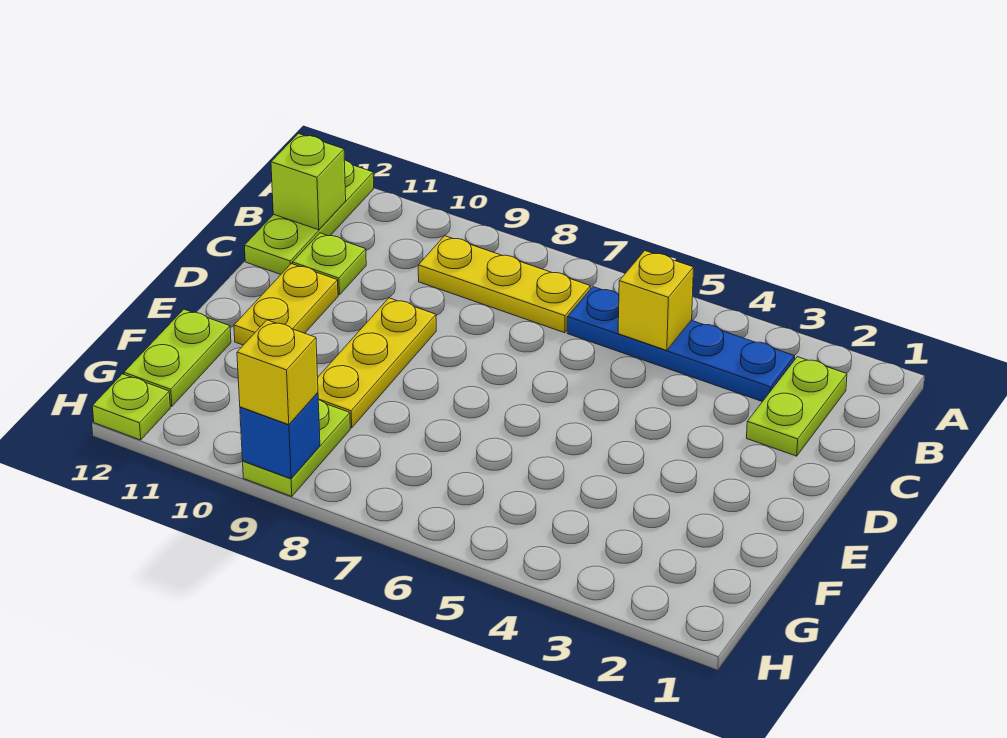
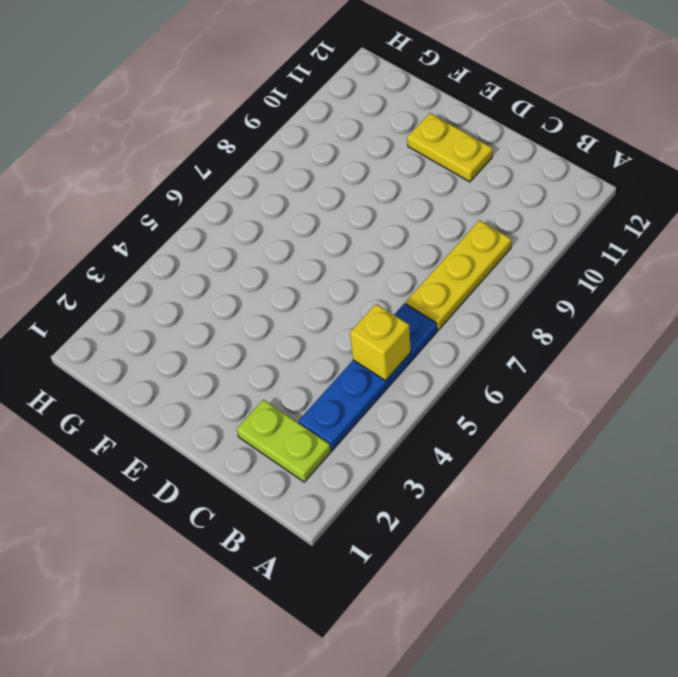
none -> lime plate A12:C12 level 1
none -> lime plate C11 level 1
none -> yellow plate D9:F9 level 1

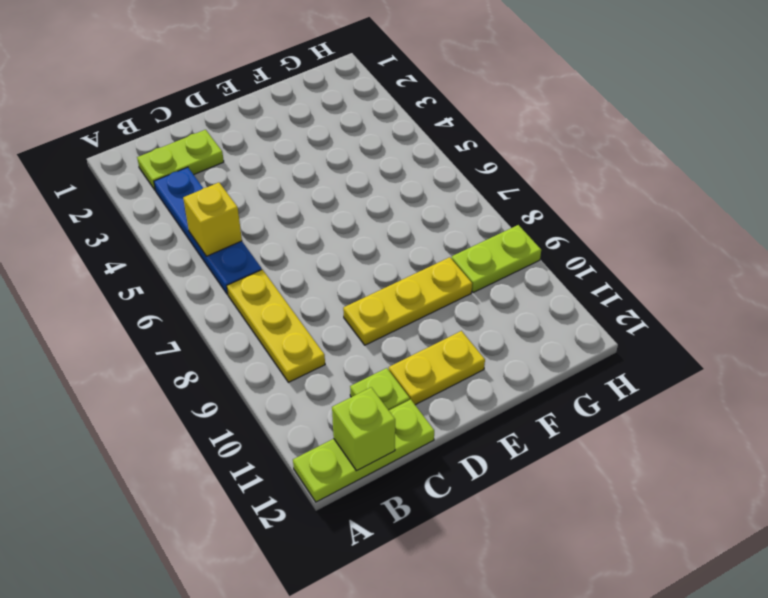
none -> lime plate F12:G12 level 1
none -> lime plate H12 level 1
none -> blue brick H9 level 2

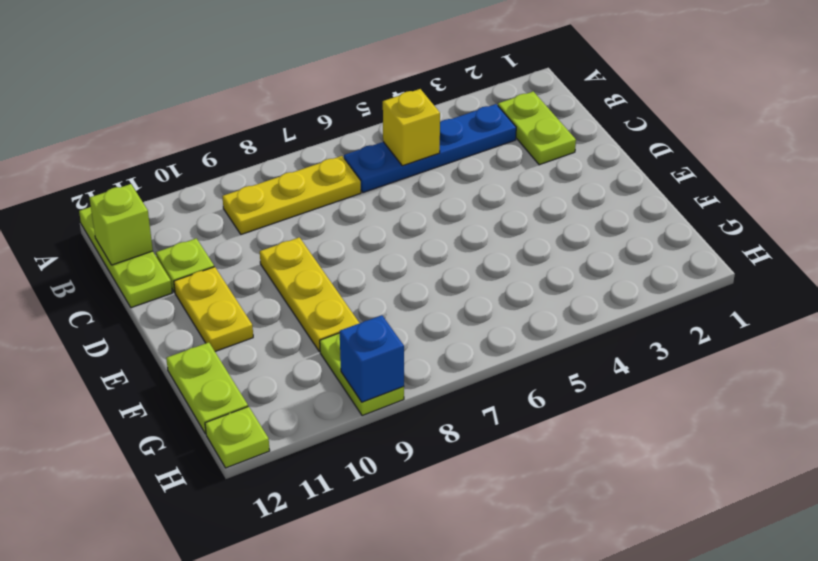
none -> yellow brick H9 level 3

